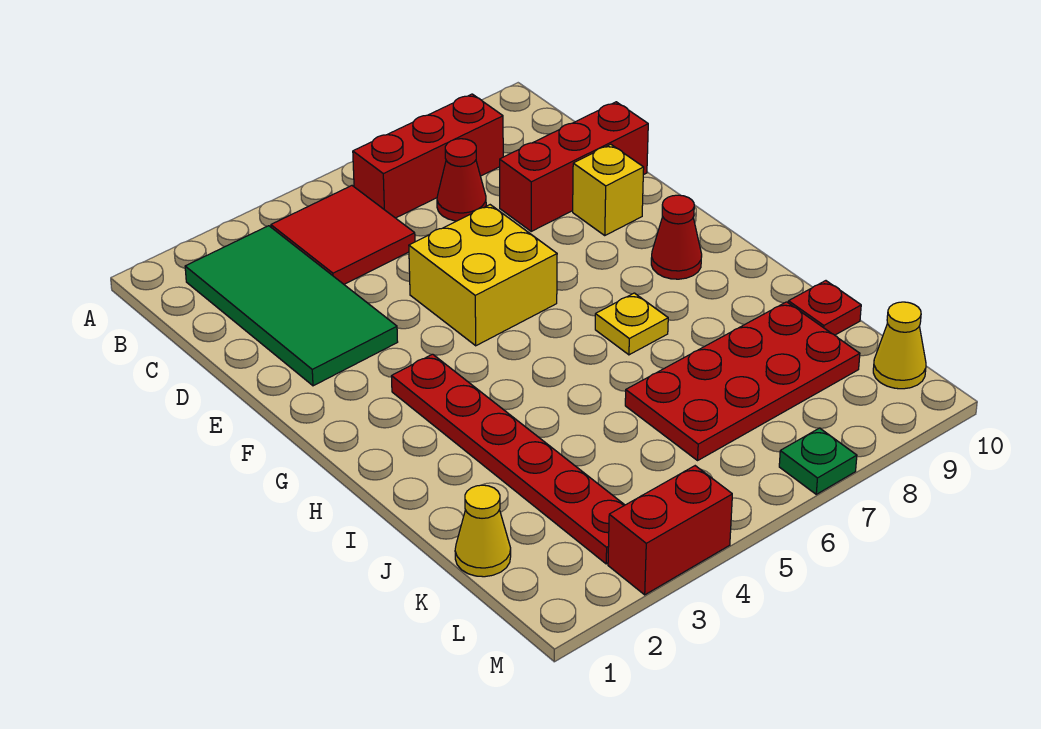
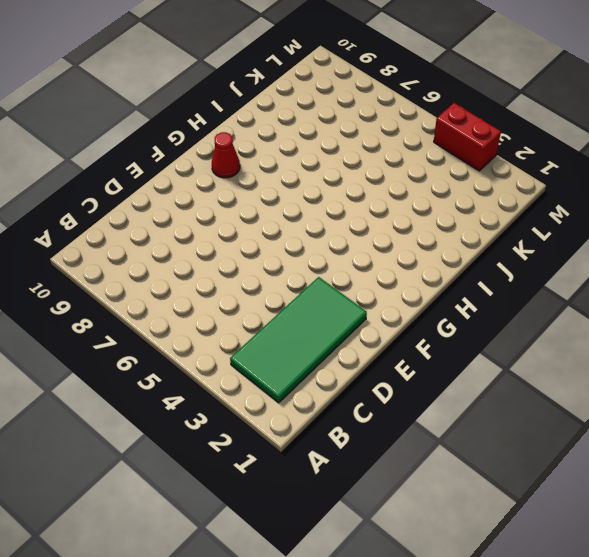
none -> red tile B4:C5 level 1
none -> red brick B6:B8 level 1
none -> red cone C7 level 1

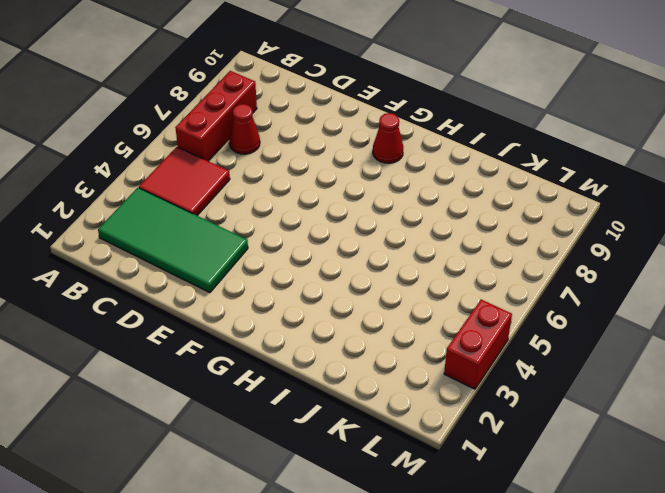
none -> red brick D8:D10 level 1
none -> yellow brick E5:F6 level 1
none -> yellow brick E9 level 1

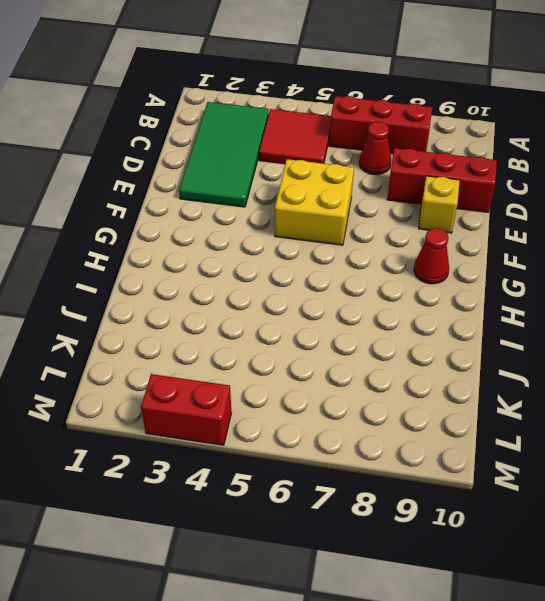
none -> red plate G3:L3 level 1
none -> yellow plate H7 level 1
none -> red plate J6:K9 level 1

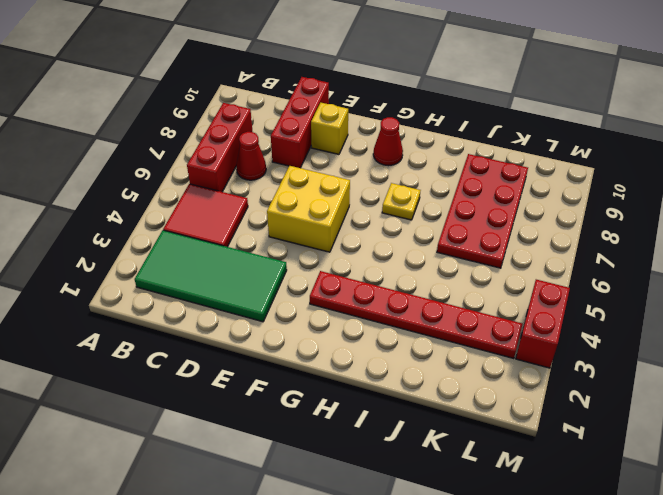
none -> red plate J10 level 1
none -> yellow cone K1 level 1
none -> yellow cone L10 level 1

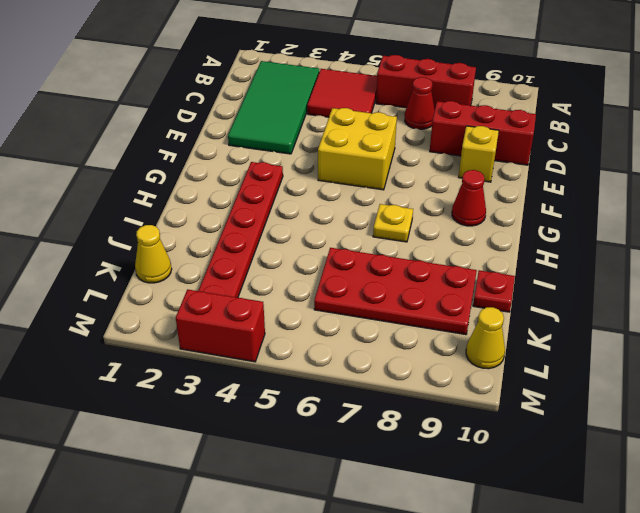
none -> green plate M7 level 1

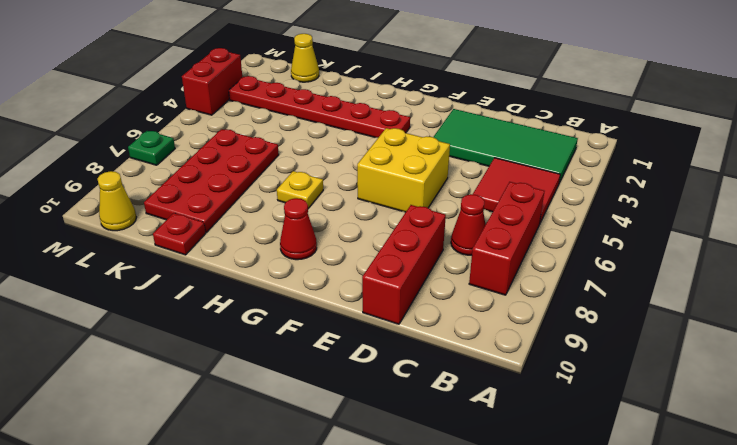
none -> yellow brick E9 level 1

